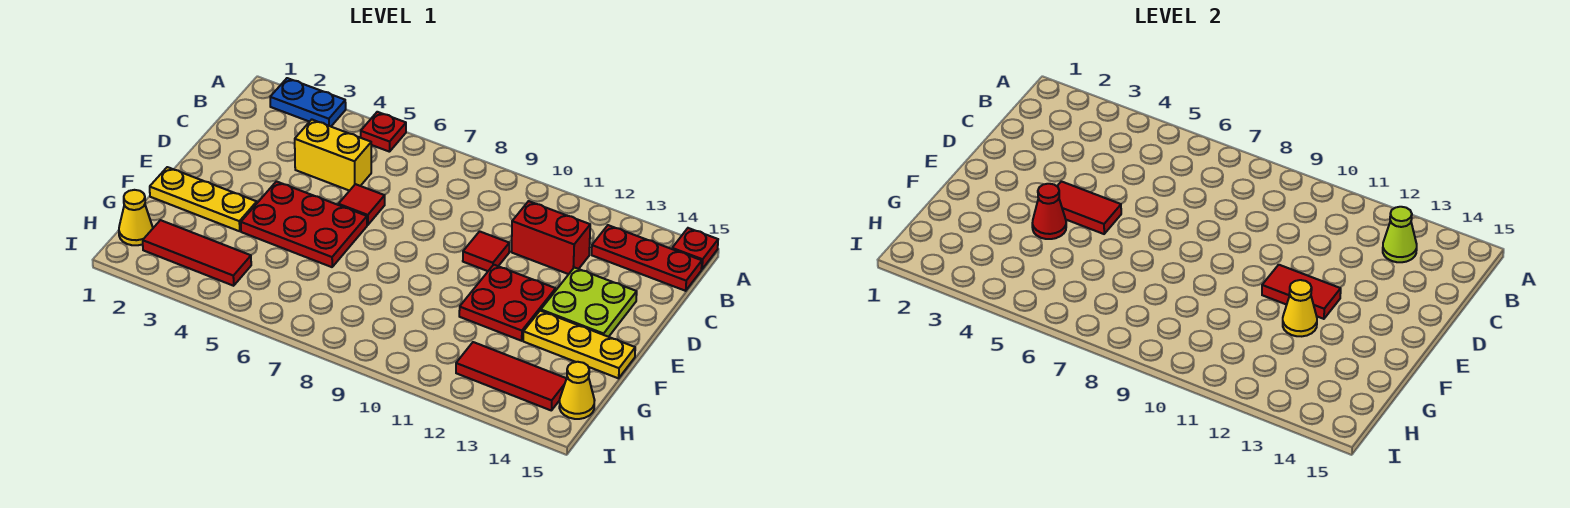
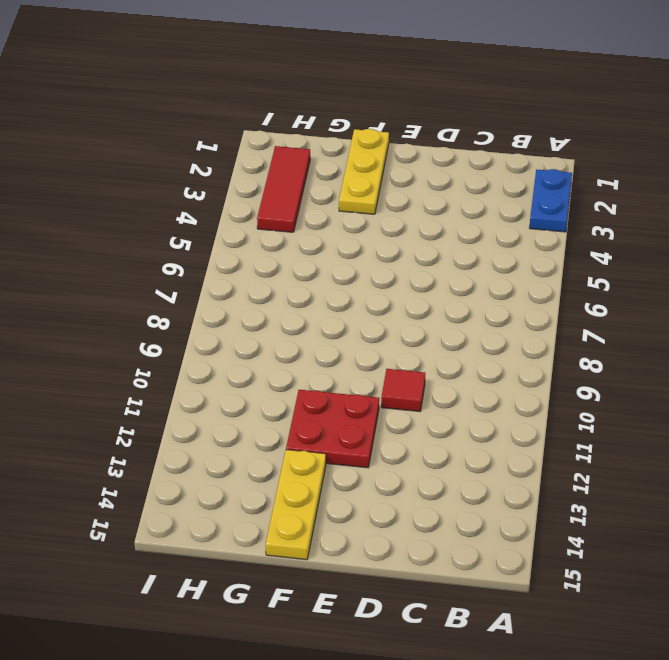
none -> red plate A5 level 1
none -> red plate A15 level 1
none -> red plate B13:B15 level 1

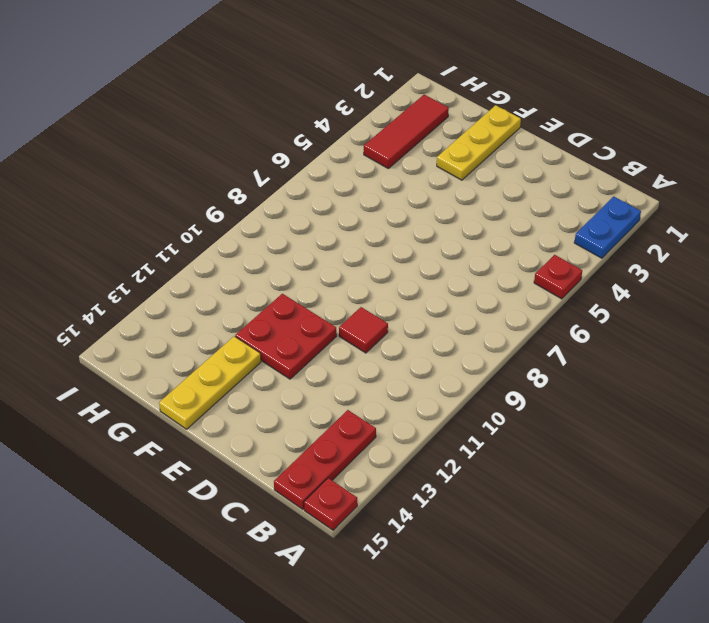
none -> yellow brick C4:C5 level 1
none -> red brick C11:C12 level 1
none -> red tile D6 level 1

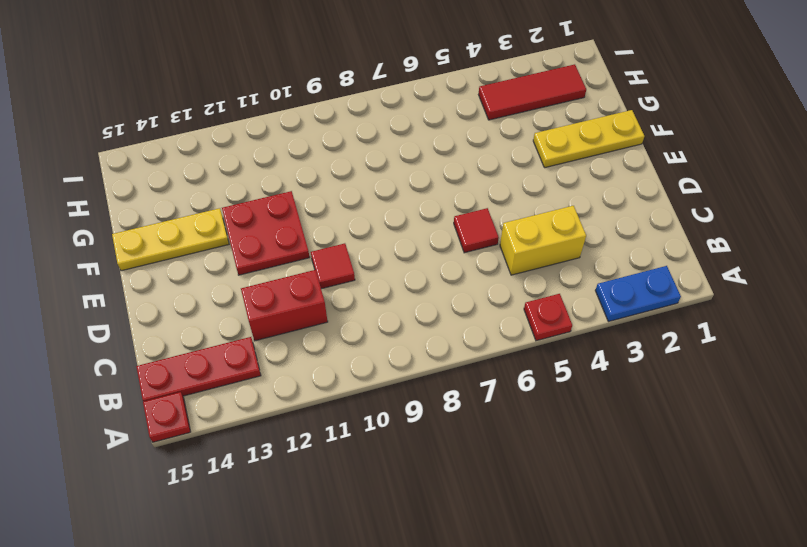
none -> lime plate D13:E14 level 1
none -> red plate E4:F6 level 1
none -> yellow cone H1 level 1

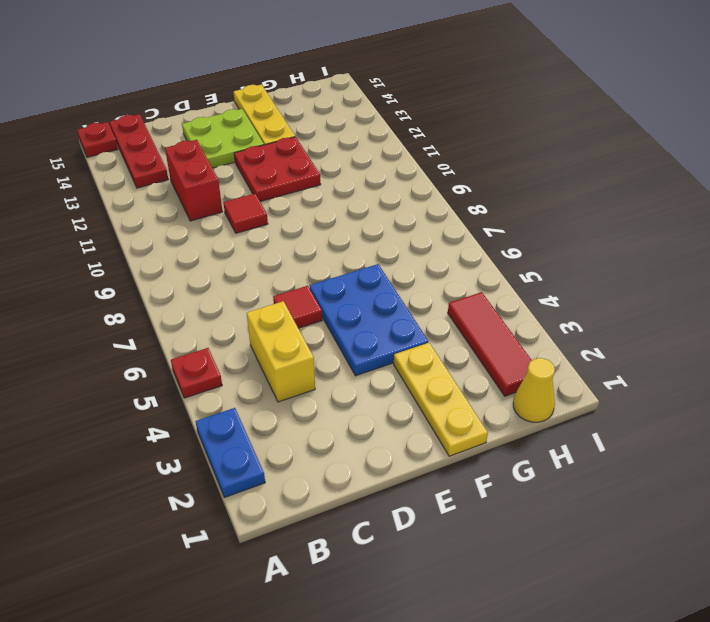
blue plate E4:F6 level 1 -> red plate E4:F6 level 1
none -> red tile H12:H14 level 1
none -> yellow cone H15 level 1
none -> lime cone B13 level 2

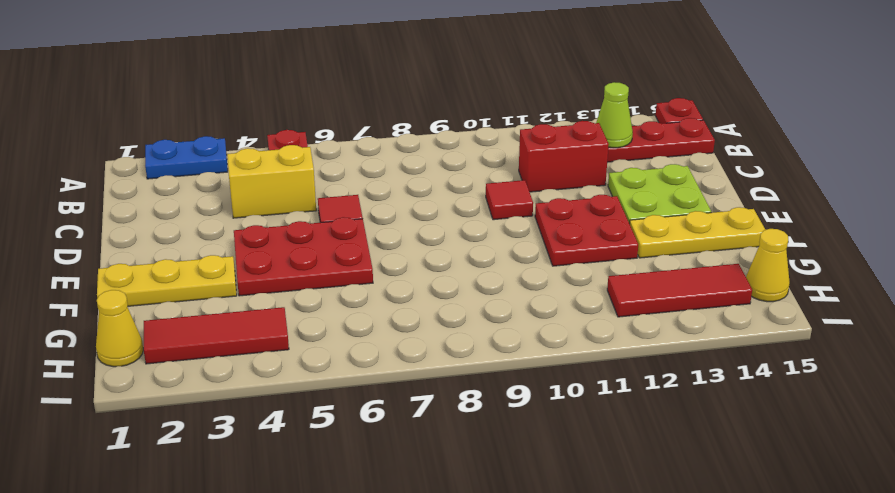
none -> red tile E4:E5 level 2
none -> red tile E11:E12 level 2
none -> red cone F4 level 2

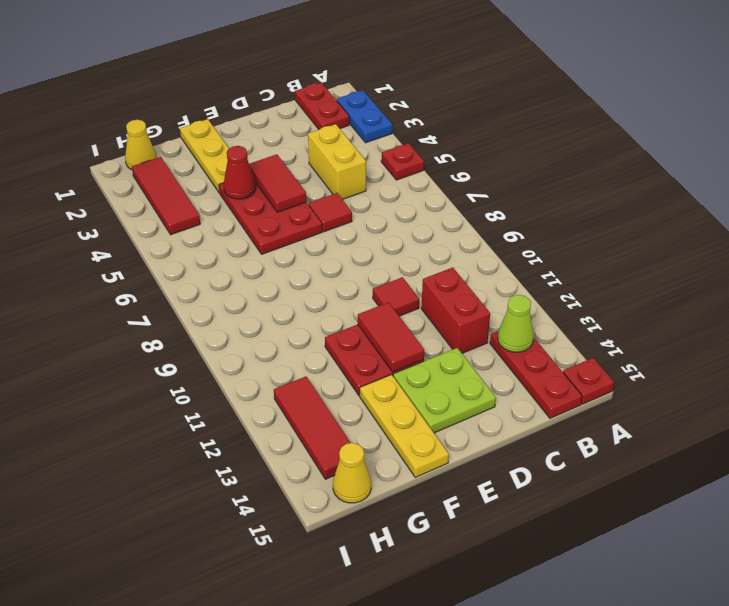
red plate B1:B2 level 1 -> none
none -> yellow cone F12 level 2

